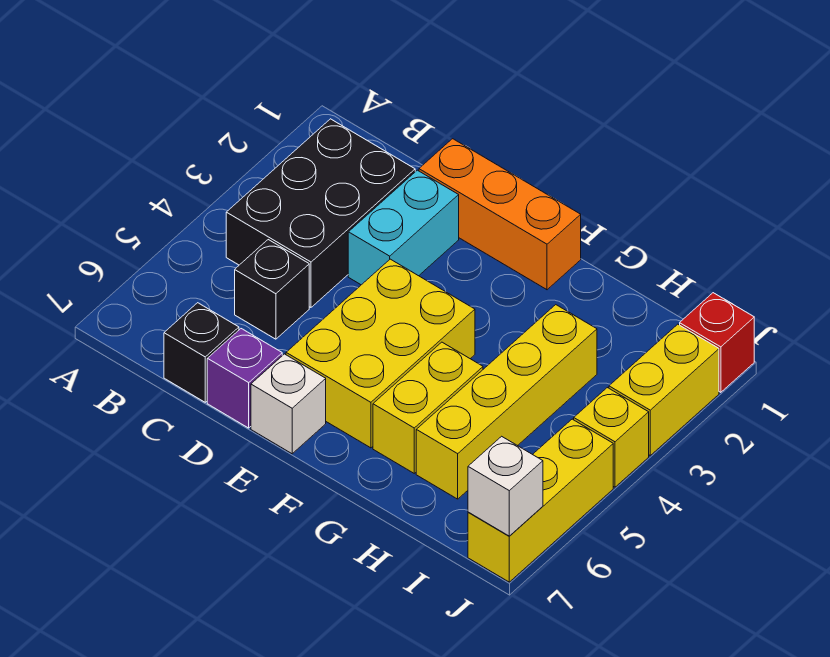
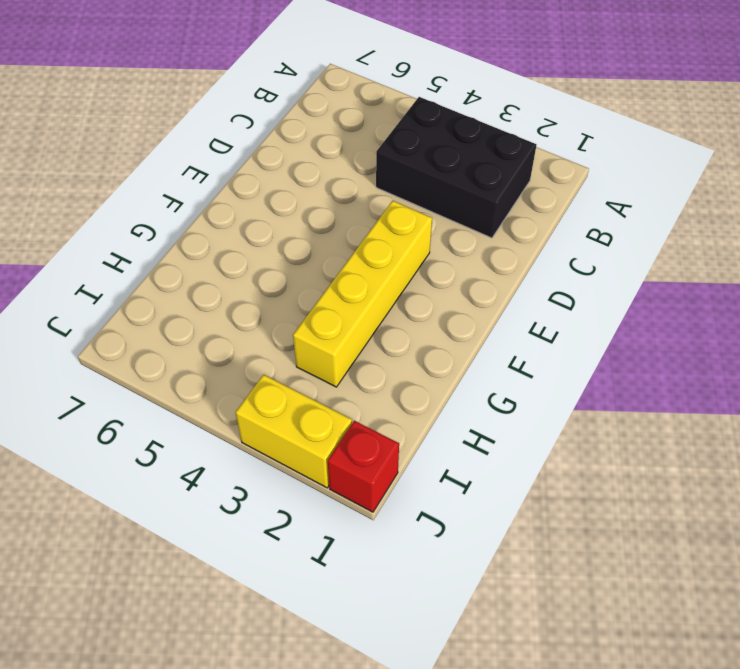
yellow brick E3:H3 level 1 -> yellow brick H3:H6 level 1
none -> black brick C5 level 1
none -> black brick C7 level 1
none -> orange brick D1:F1 level 1

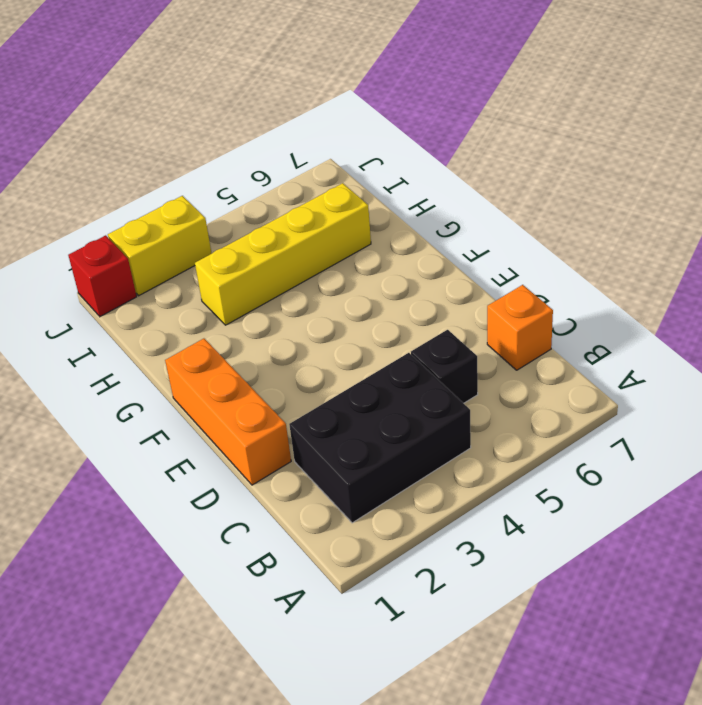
orange brick C7 level 1 -> black brick C7 level 1
none -> cyan brick D2:D3 level 1
none -> purple brick D7 level 1
none -> yellow brick E4:F6 level 1

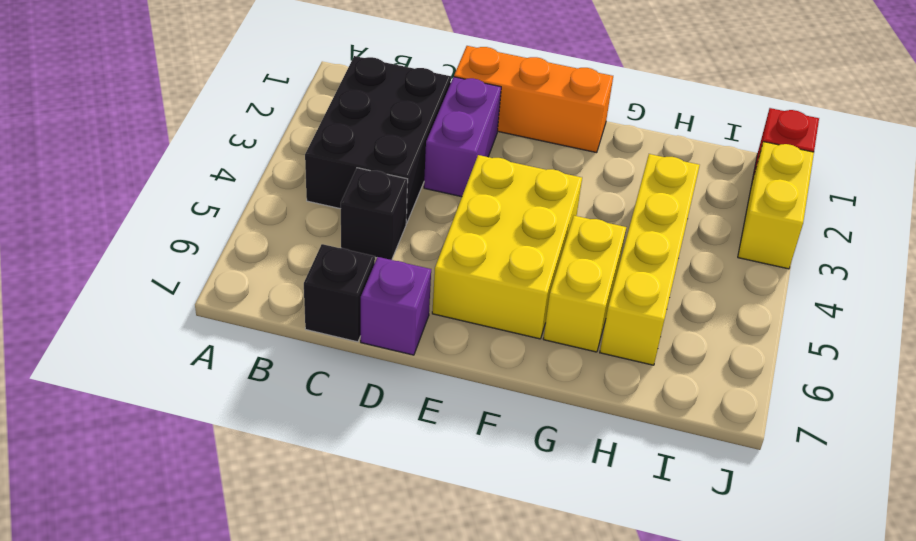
purple brick D2:D3 level 1 -> cyan brick D2:D3 level 1
none -> white brick E7 level 1
none -> yellow brick J4 level 1
none -> yellow brick J5:J7 level 1

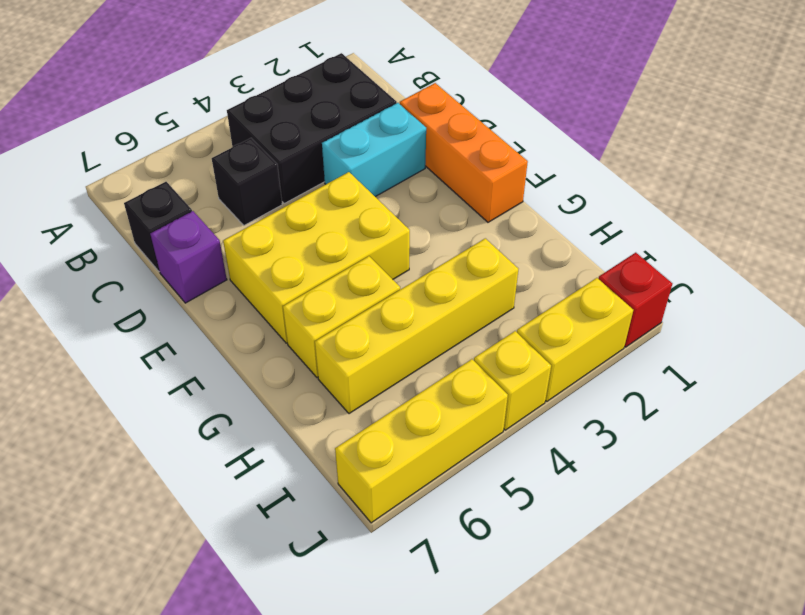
none -> white brick E7 level 1
none -> white brick J7 level 2

